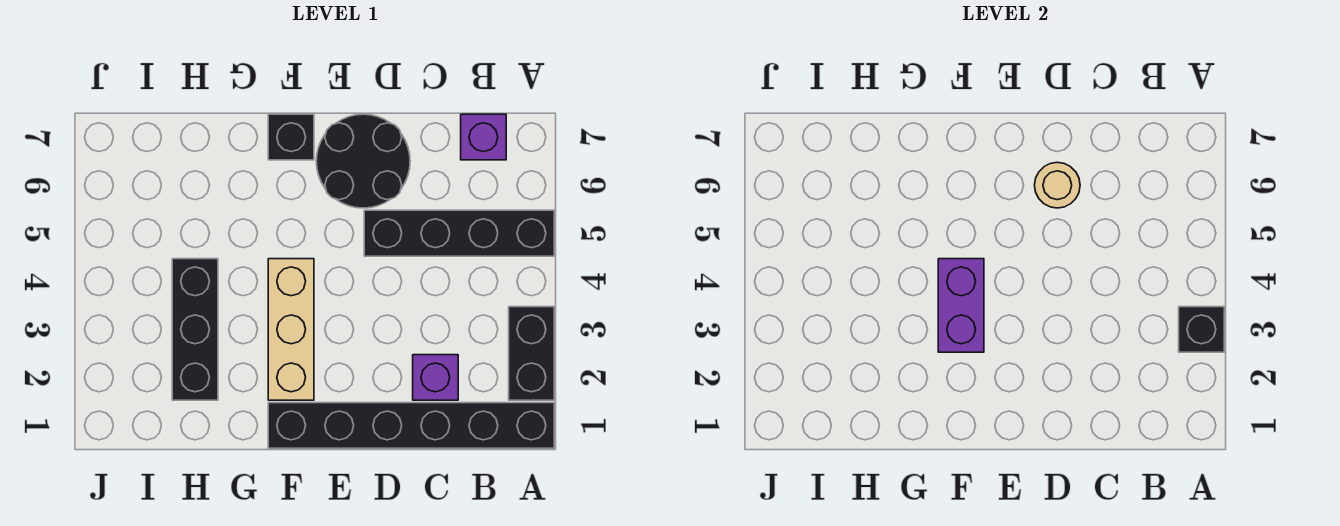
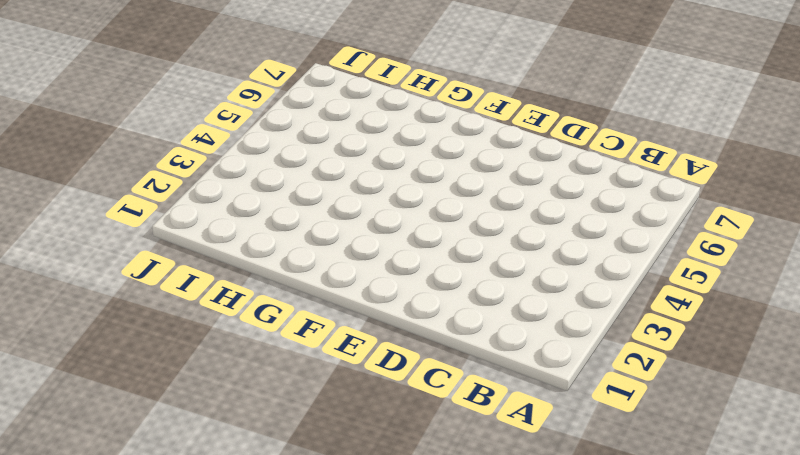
none -> black brick A1:F1 level 1
none -> black brick A2:A3 level 1
none -> black brick A5:D5 level 1

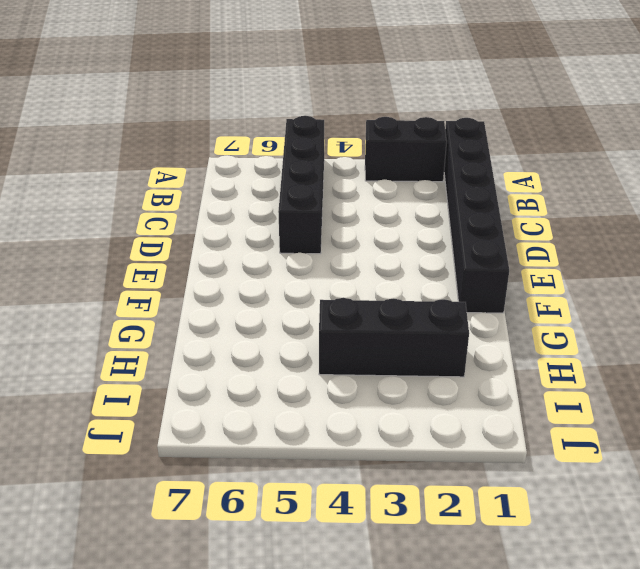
none -> purple brick B7 level 1
none -> purple brick C2 level 1
none -> black round brick D6:E7 level 1

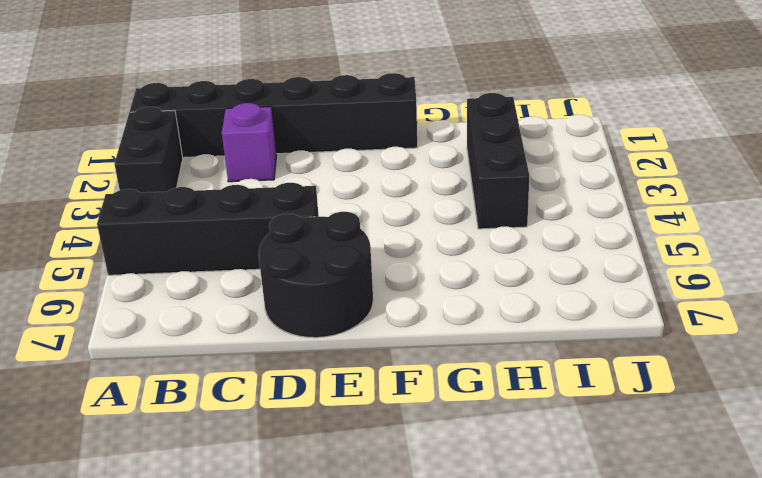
none -> purple brick B7 level 1
none -> tan brick F2:F4 level 1
none -> black brick F7 level 1

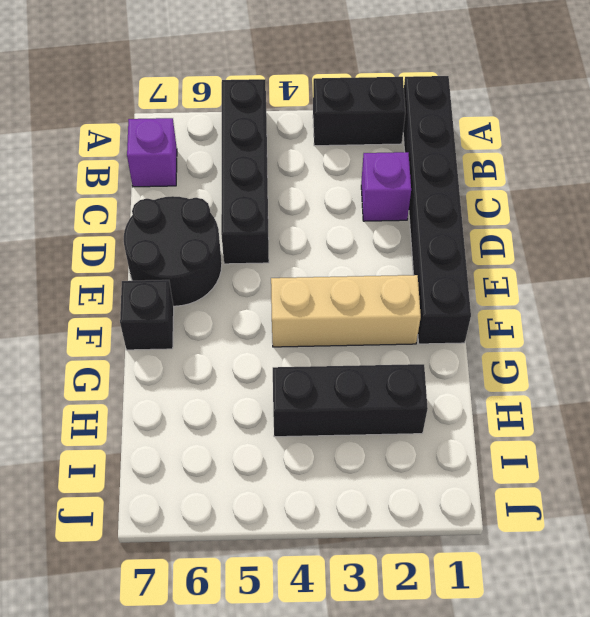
none -> black brick A3 level 2
none -> tan round brick D6 level 2
none -> purple brick F3:F4 level 2

